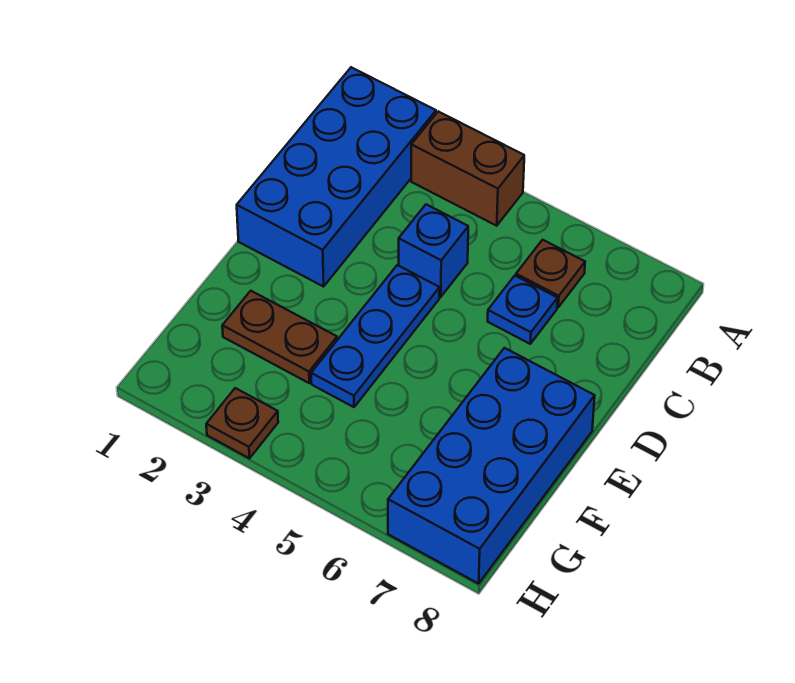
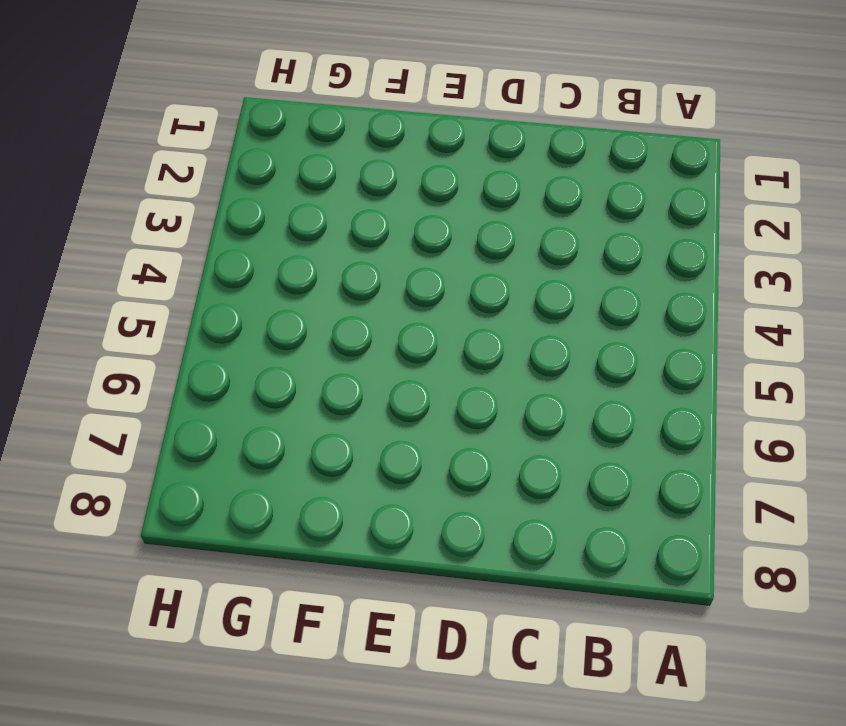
none -> blue brick A1:D2 level 1
none -> brown brick A3:A4 level 1

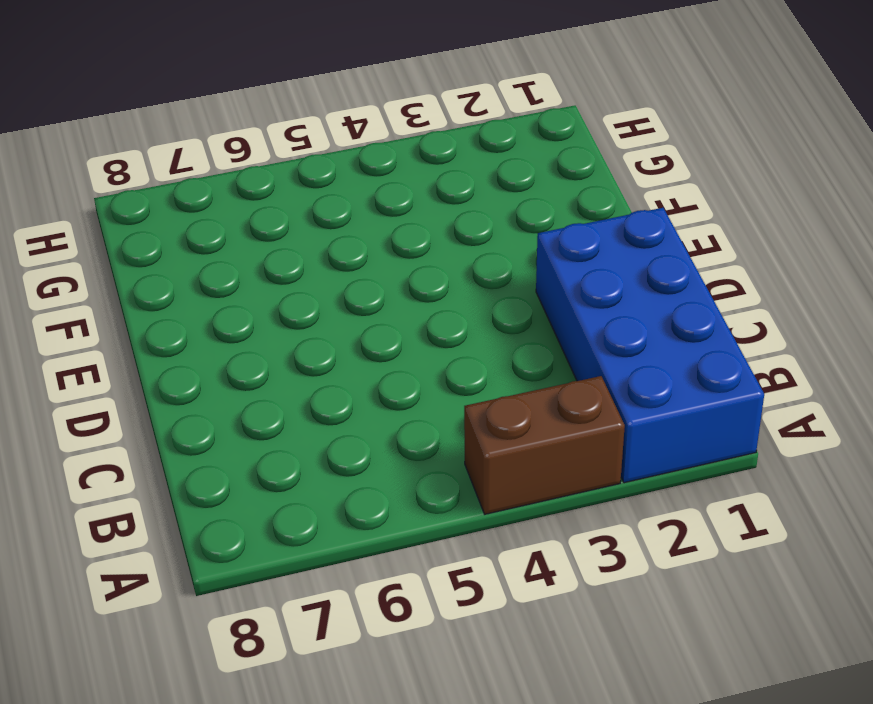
none -> brown plate B6 level 1
none -> blue brick C4 level 1

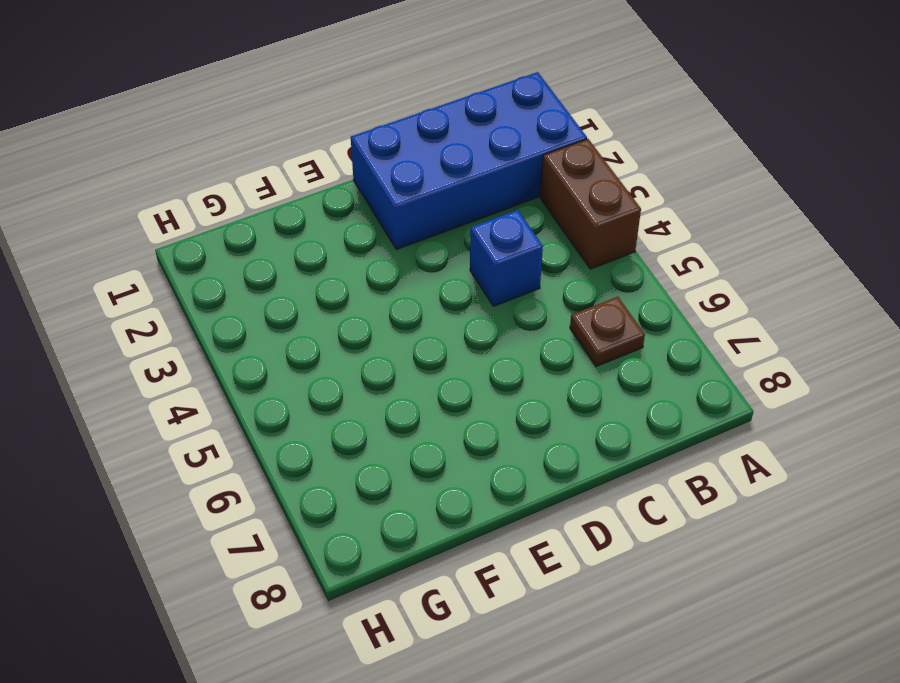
none -> blue plate C6 level 1
none -> blue plate D4:F4 level 1

